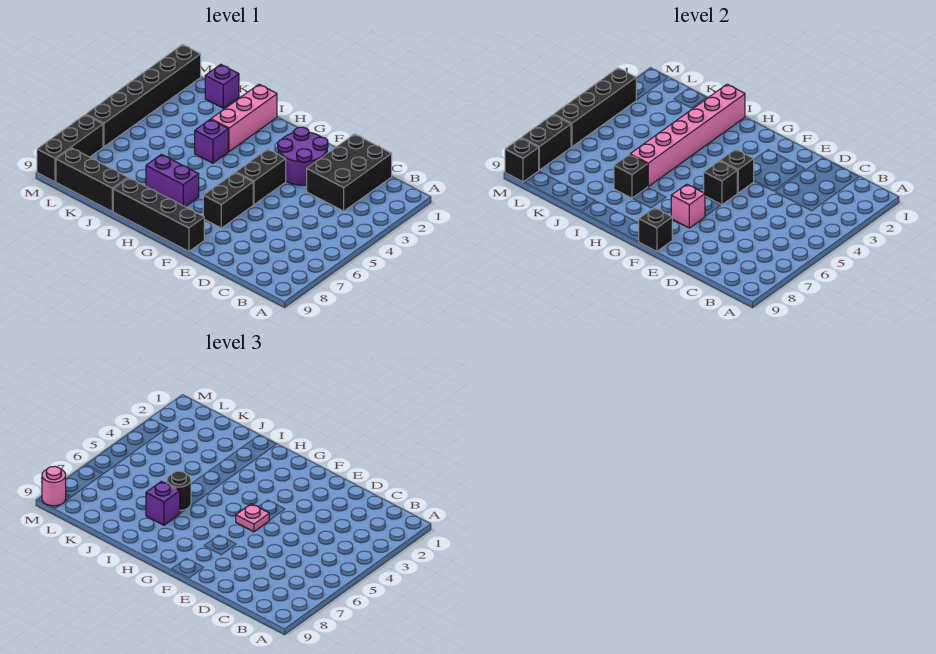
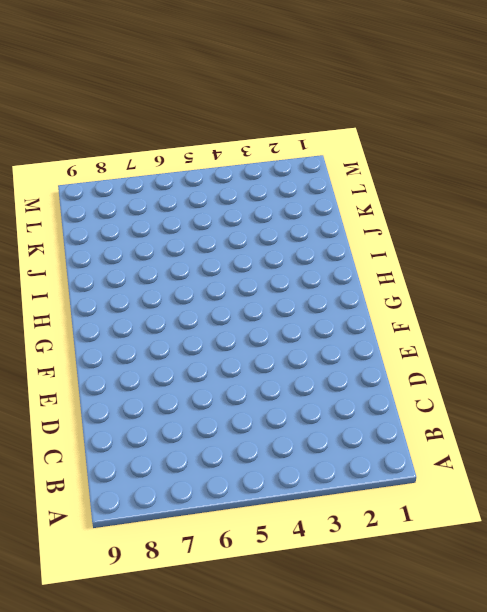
none -> black brick C1:D3 level 1
none -> purple round brick E2:F3 level 1
none -> black brick F4:F5 level 1

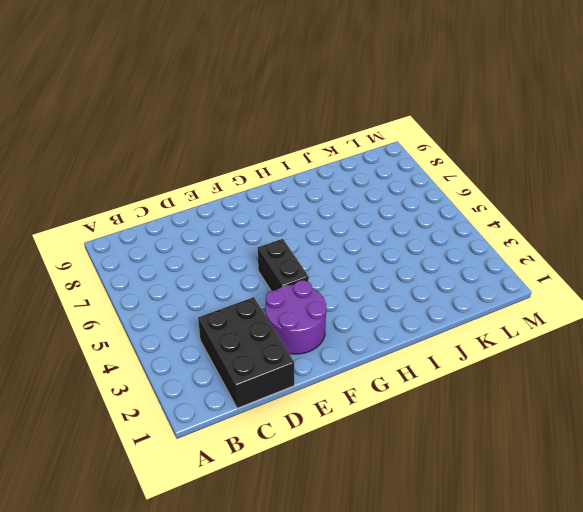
none -> black brick F6:F7 level 1
none -> black brick F9:I9 level 1
none -> purple brick H7:I7 level 1

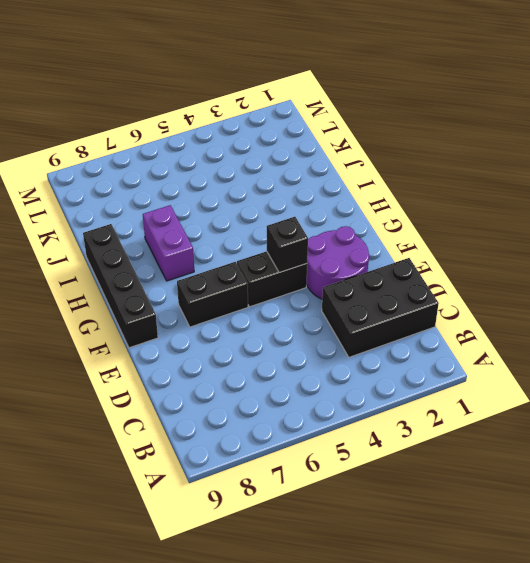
none -> pink brick I1:I3 level 1
none -> purple brick I4 level 1
none -> black brick J9:L9 level 1

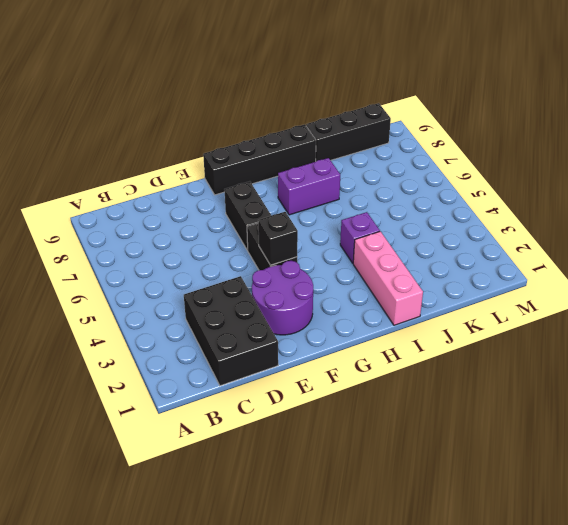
none -> purple brick K1 level 1
none -> black brick M1:M6 level 1
none -> black brick M7:M9 level 1

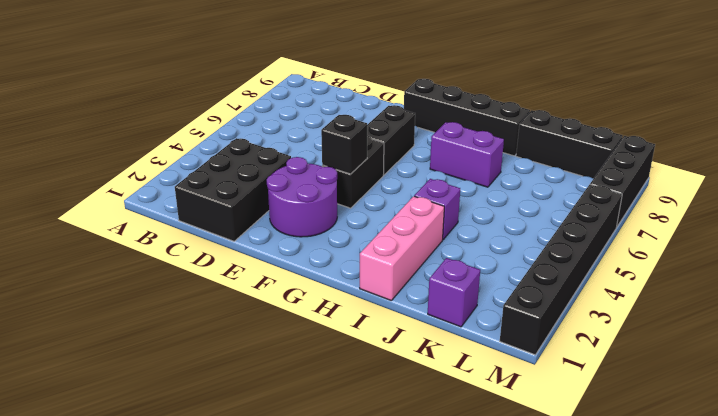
none -> black brick F5 level 2
none -> pink brick F7 level 2
none -> black brick F9 level 2

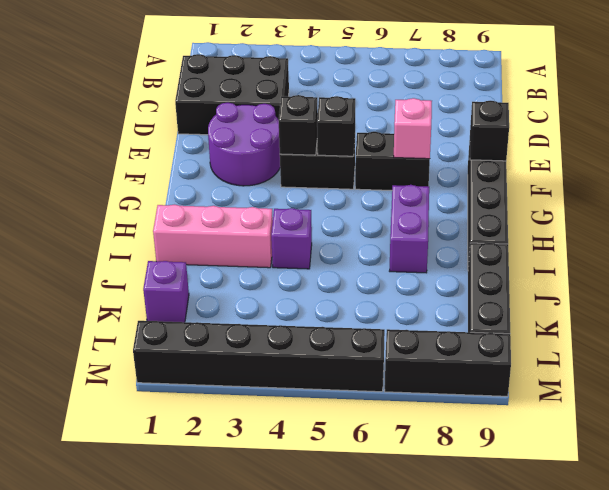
none -> pink brick I1:I6 level 2
none -> black brick I7 level 2
none -> black brick M3:M6 level 2

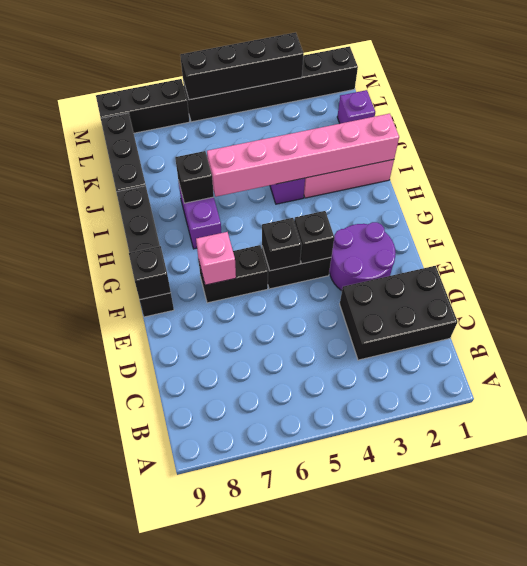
none -> black brick M7:M8 level 2
none -> black brick M9 level 2
none -> pink plate F5 level 3

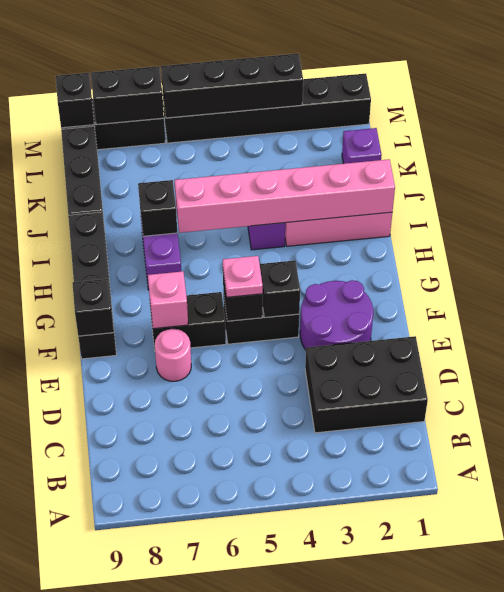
pink round brick E7 level 1 -> pink round brick M9 level 3
none -> black round brick I6 level 3
none -> purple brick I7 level 3

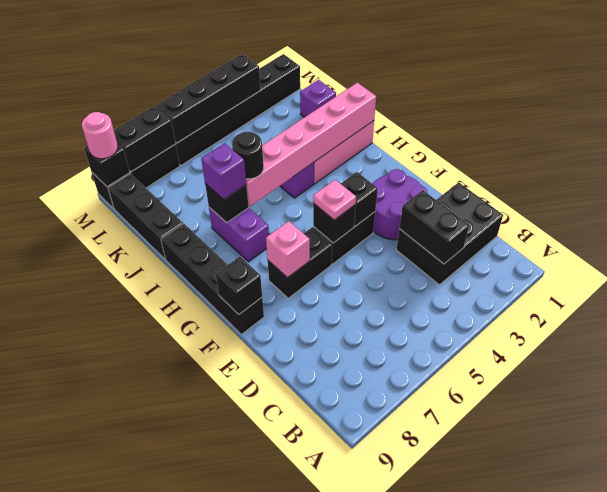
black brick C3:D3 level 2 -> none

